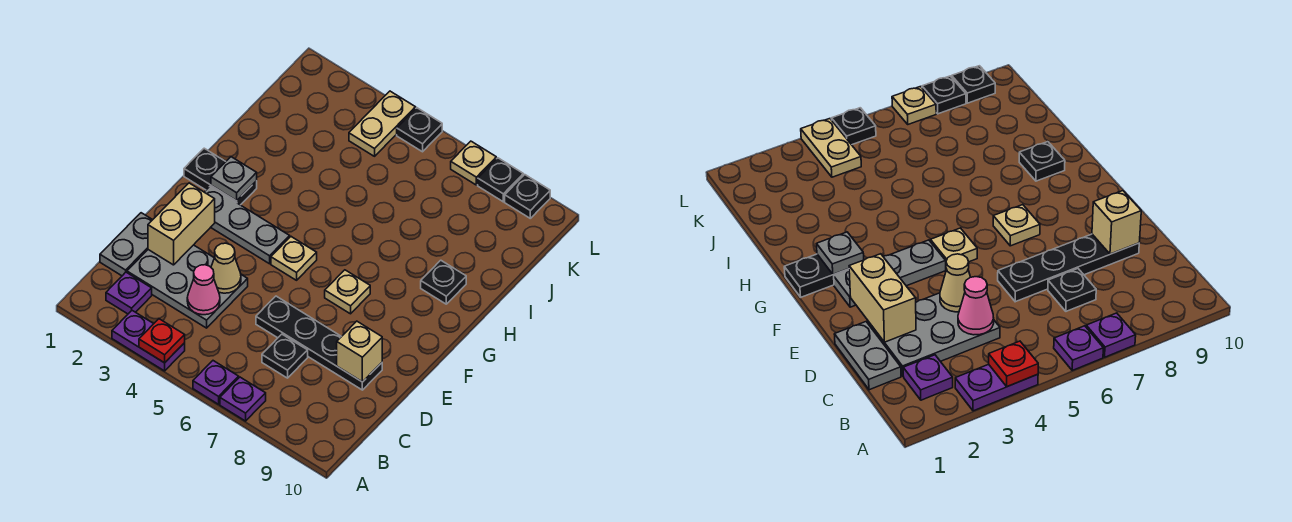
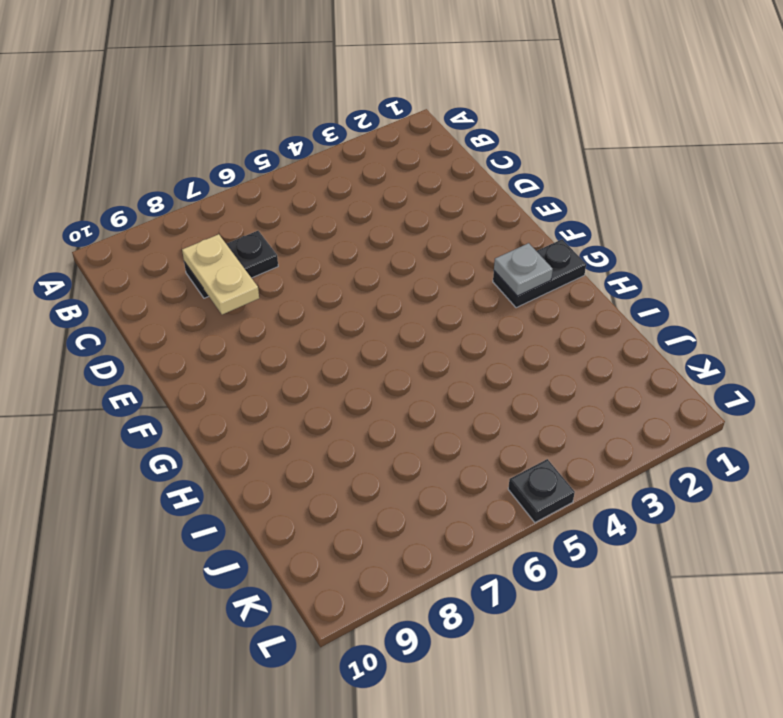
black plate C7:C8 level 1 -> black plate C7 level 1
tan plate C8:D8 level 2 -> tan plate K4:L4 level 1
none -> purple plate A3:A4 level 1
none -> purple plate A6 level 1
none -> purple plate A7 level 1

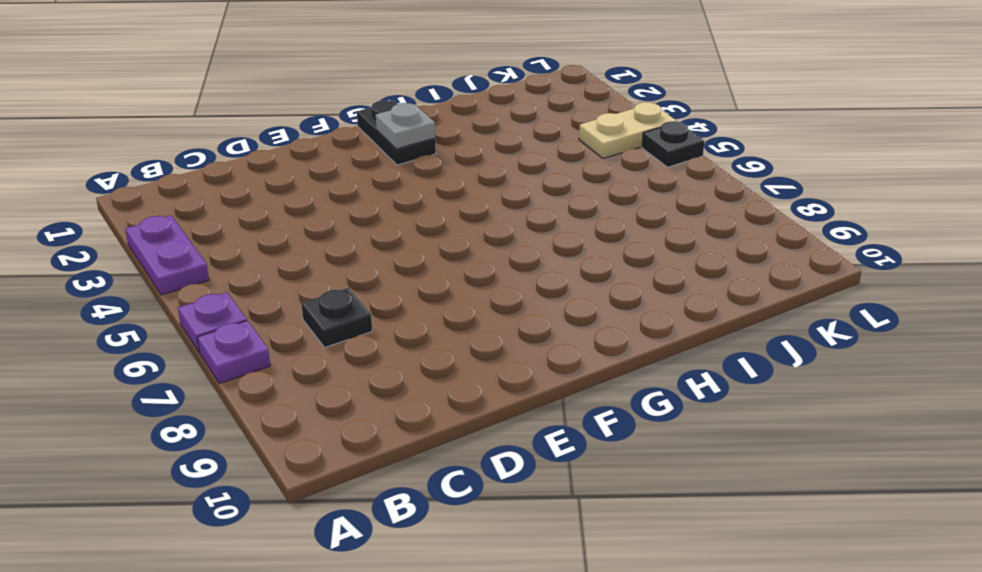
none -> purple plate B2 level 1
none -> grey plate C1:D1 level 1
none -> grey plate C2:D4 level 1

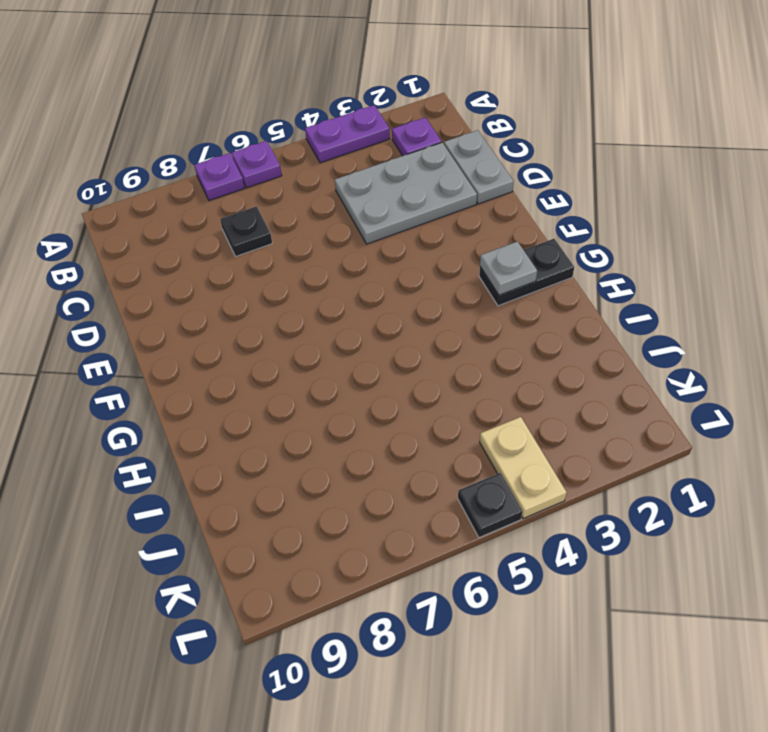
none -> black plate D6:D9 level 1
none -> grey plate F2:F4 level 1
none -> tan plate F5 level 1

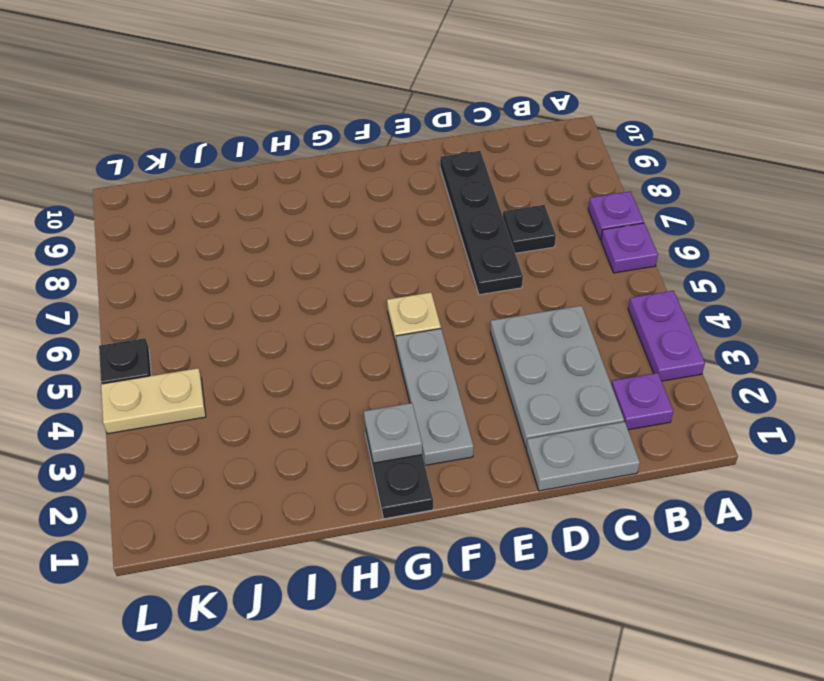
none -> tan plate F7 level 1
none -> black plate H9 level 1
none -> tan plate L7 level 1

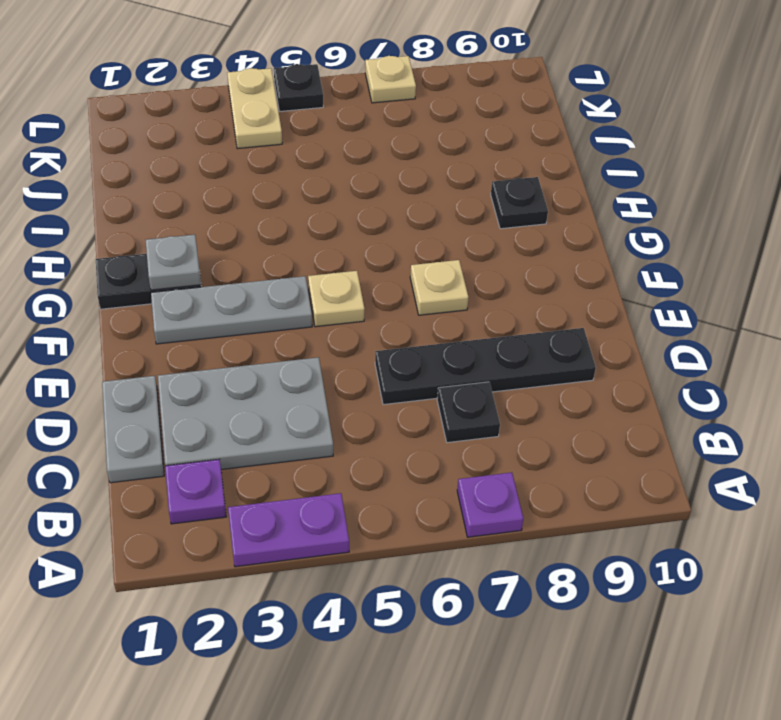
none -> purple plate A6 level 1
none -> black plate L8 level 1
none -> black plate L9 level 1

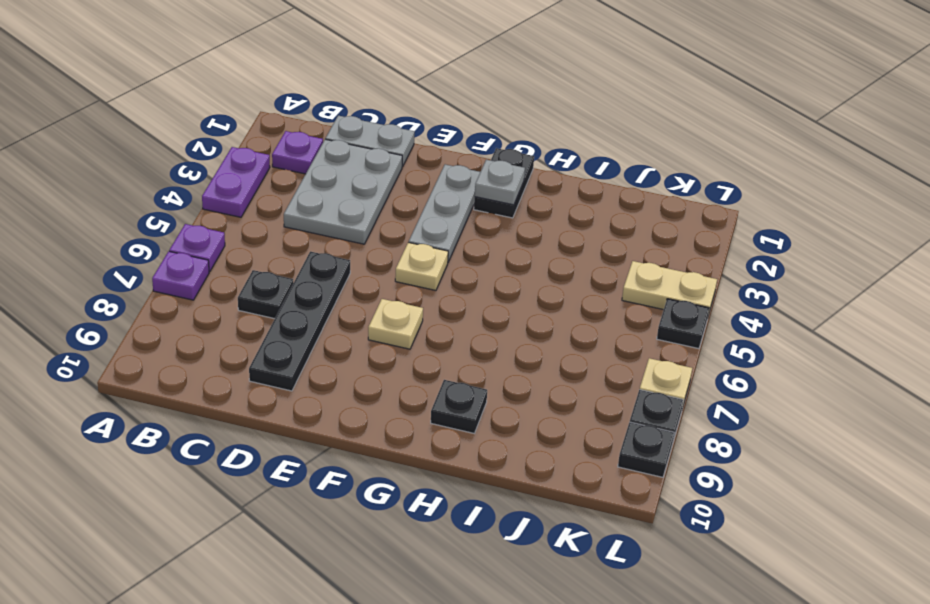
none -> red plate A4 level 2
none -> pink cone C4 level 2
none -> tan brick D2:E2 level 2

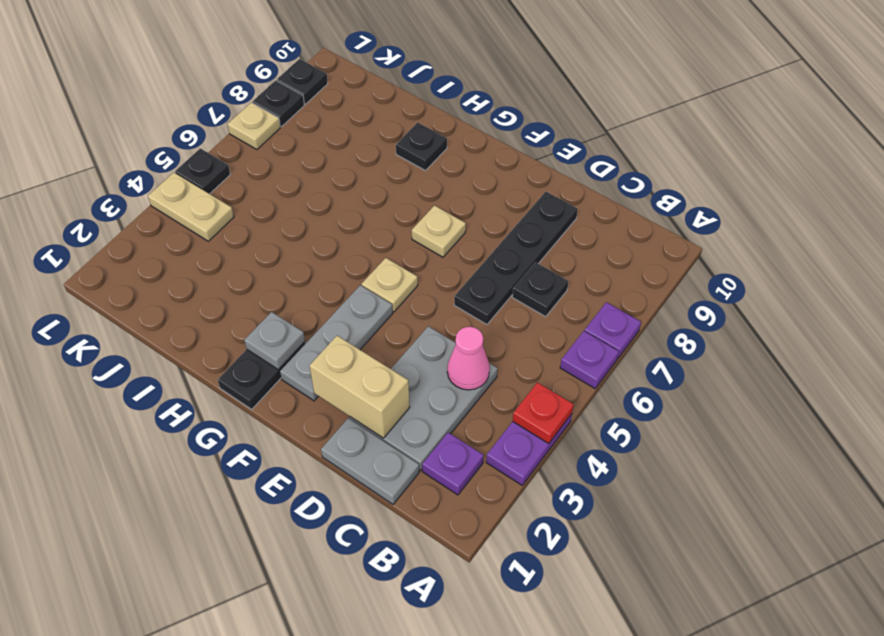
none -> tan cone D4 level 2
none -> tan brick D9 level 2

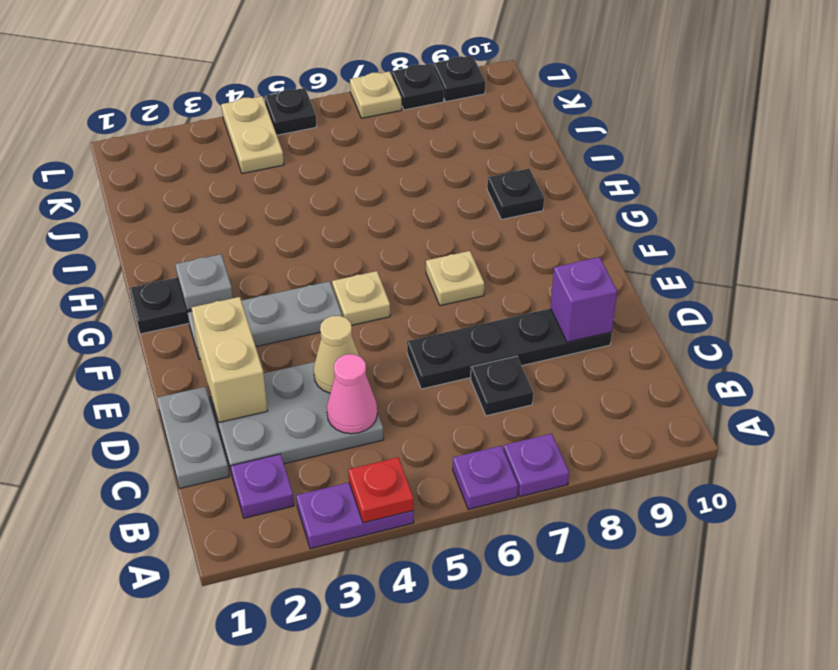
purple brick D9 level 2 -> tan brick D9 level 2

